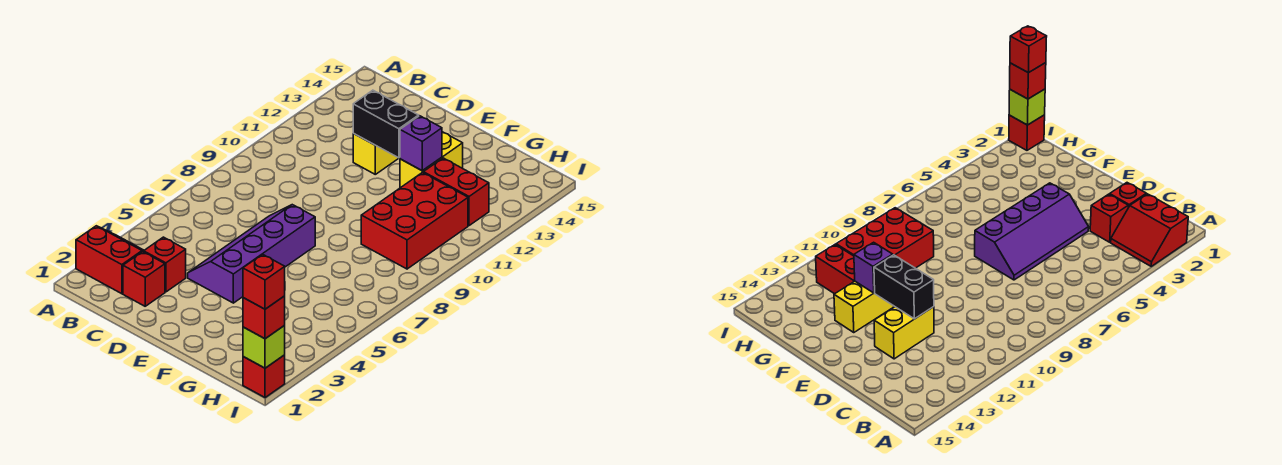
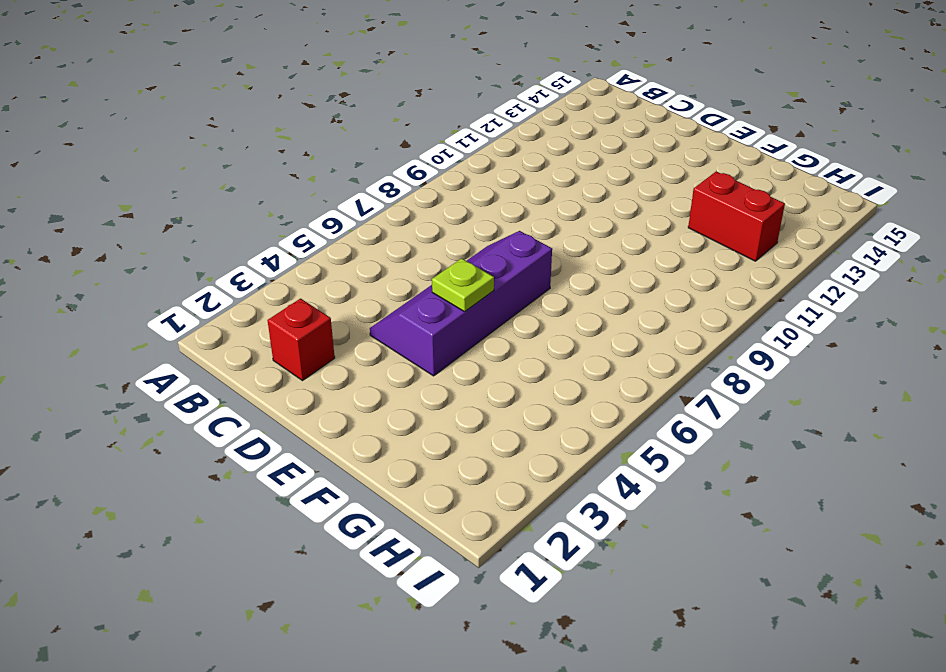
lime plate E5 level 2 -> none
none -> red slope A2:B3 level 1 top 2
none -> red brick C3 level 1
none -> yellow brick D12:D13 level 1

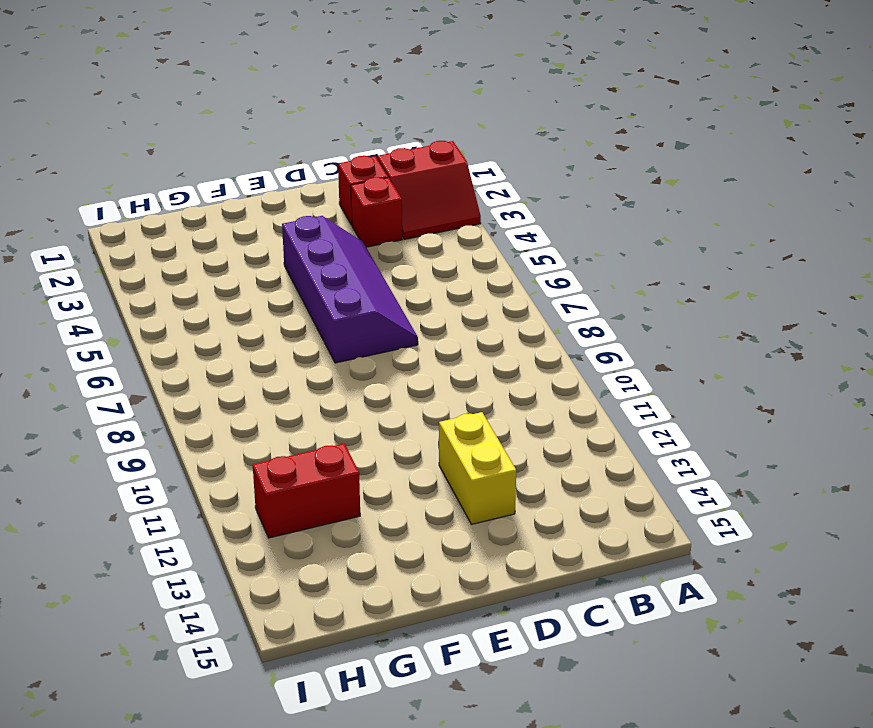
none -> yellow brick F12:F13 level 1
none -> red brick G9:H11 level 1
none -> red brick I1 level 1

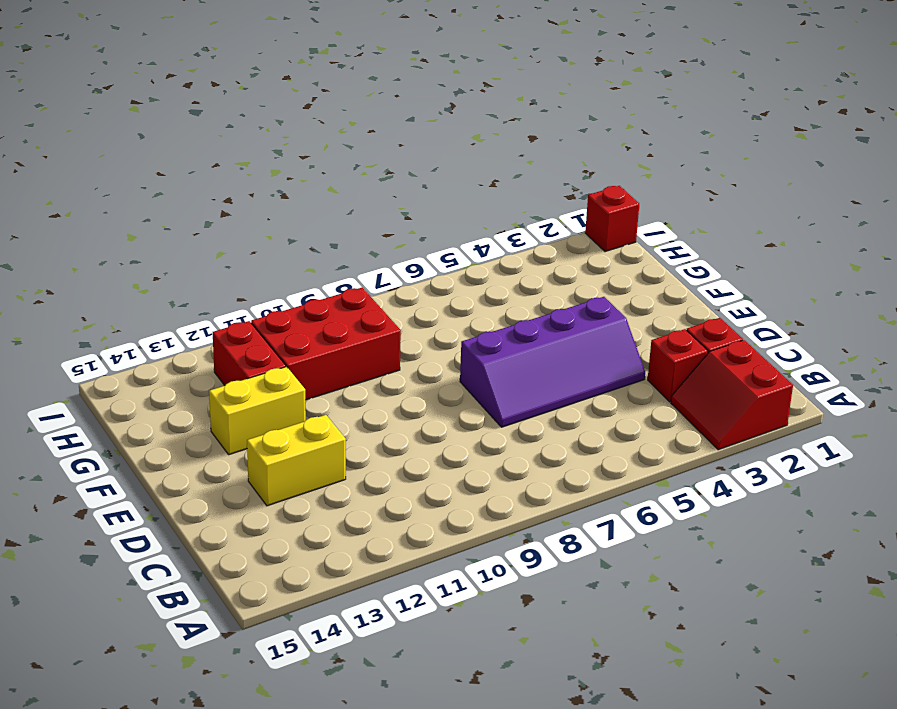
none -> black brick D12:E12 level 2
none -> purple brick F12 level 2
none -> lime brick I1 level 2

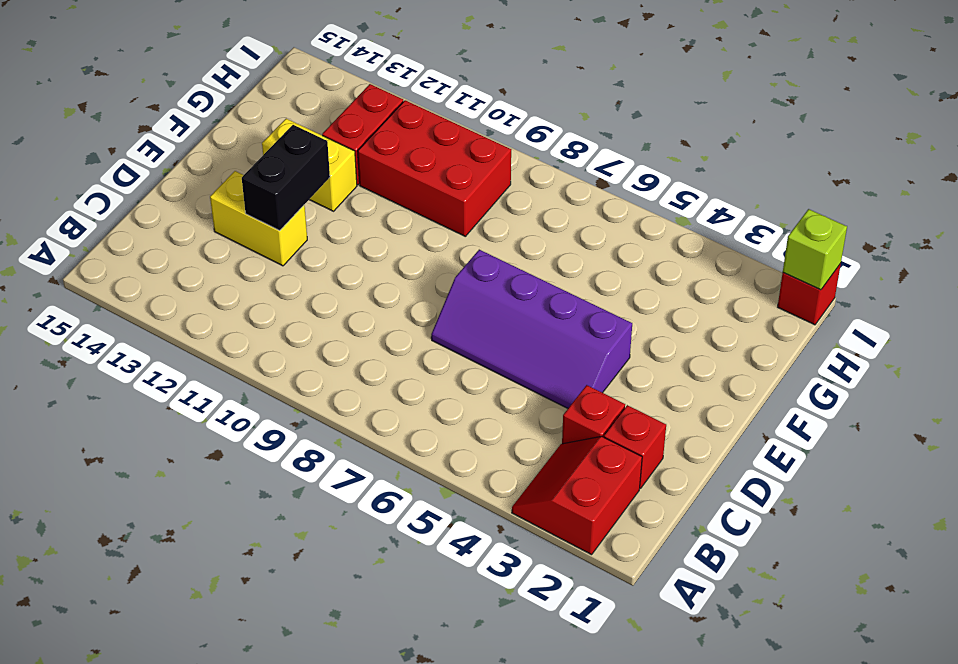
none -> purple brick F12 level 2
none -> red brick I1 level 3
none -> red brick I1 level 4

